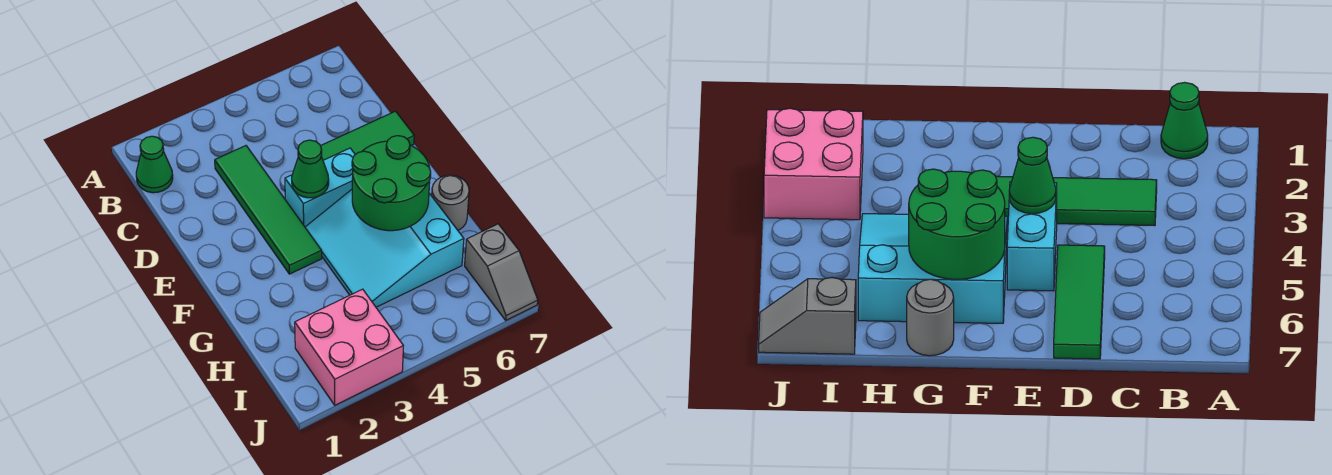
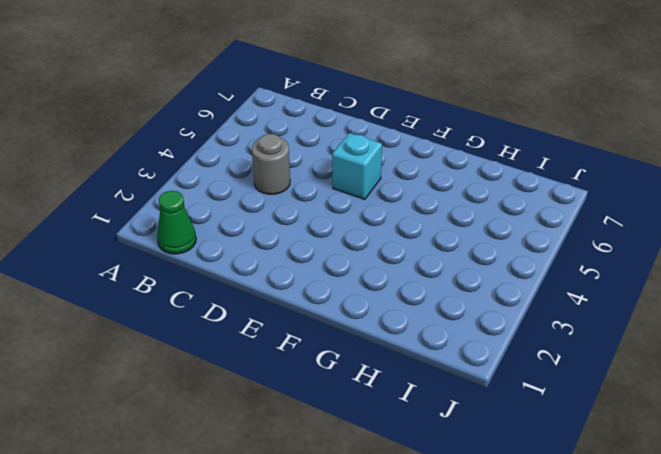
grey round brick C4 level 1 -> grey round brick G7 level 1
cyan brick E5 level 1 -> cyan brick E4:E5 level 1
none -> green tile C3:F3 level 1
none -> green tile D5:D7 level 1

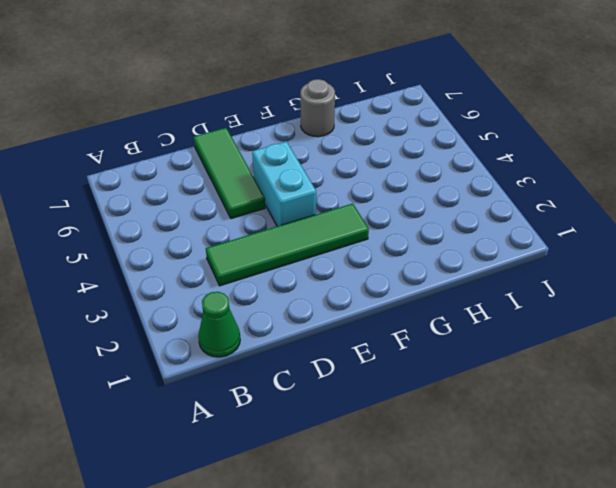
none -> cyan slope F4:H6 level 1 top 6
none -> pink brick I2:J3 level 1

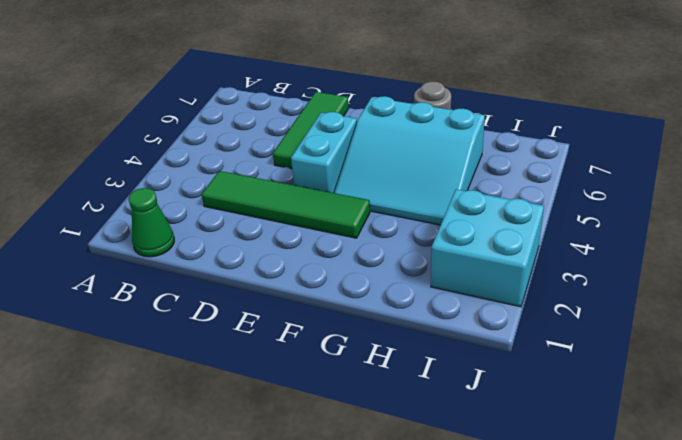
cyan brick I2:J3 level 1 -> pink brick I2:J3 level 1
none -> grey slope I7:J7 level 1 top I
none -> green cone E4 level 2

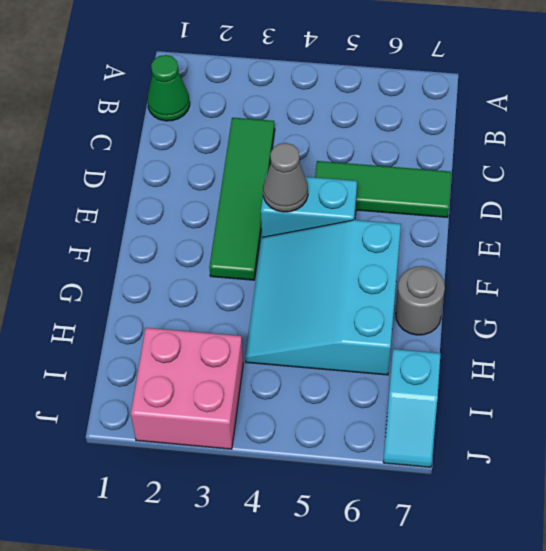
grey cone E4 level 2 -> green cone E4 level 2
cyan slope I7:J7 level 1 top I -> grey slope I7:J7 level 1 top I
none -> green round brick F5:G6 level 2

